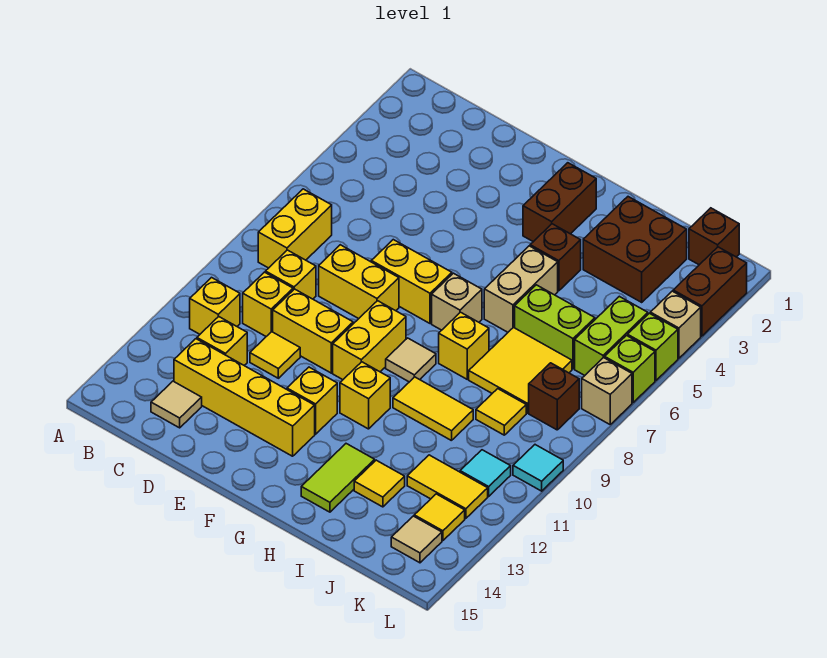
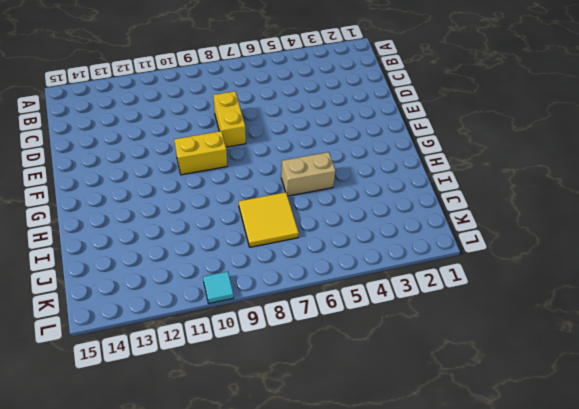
none -> yellow brick B7:B8 level 1
none -> yellow brick B11 level 1
none -> yellow brick C9 level 1
none -> yellow brick C10 level 1

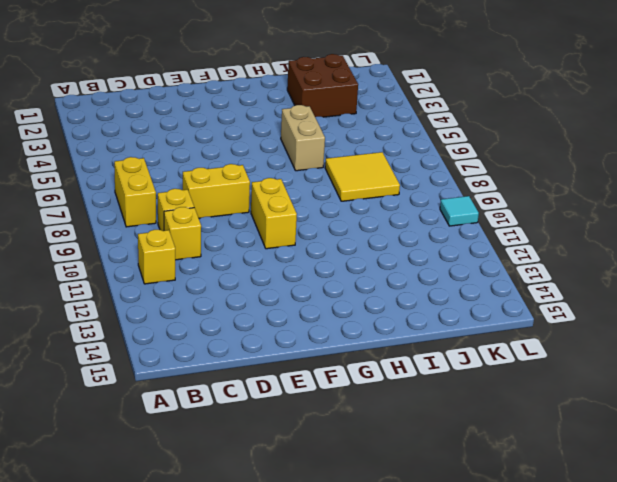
none -> yellow brick C12 level 1
none -> yellow brick C13:F13 level 1
none -> tan tile C14 level 1
none -> yellow brick D10:E10 level 1

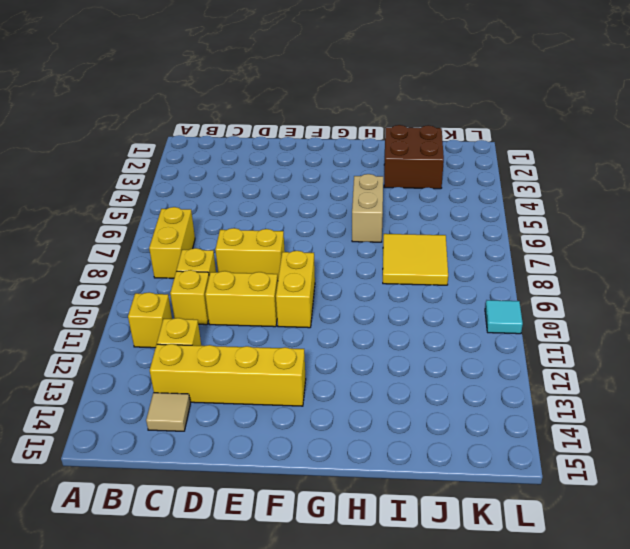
none -> yellow tile D11 level 1
none -> yellow brick E7:F7 level 1
none -> yellow brick F12 level 1
none -> brown brick G2:G3 level 1

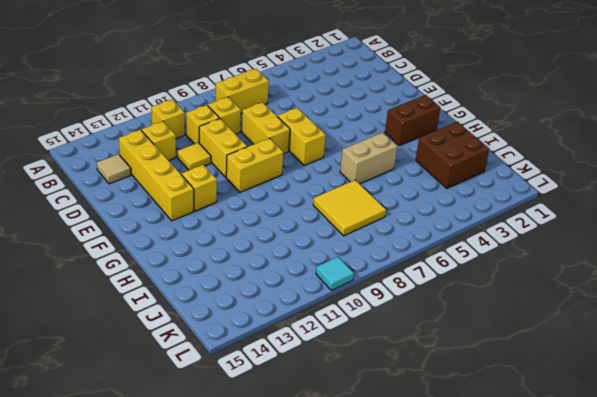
none -> tan brick G7 level 1
none -> tan tile G9 level 1
none -> yellow brick G11 level 1
none -> brown brick H4 level 1

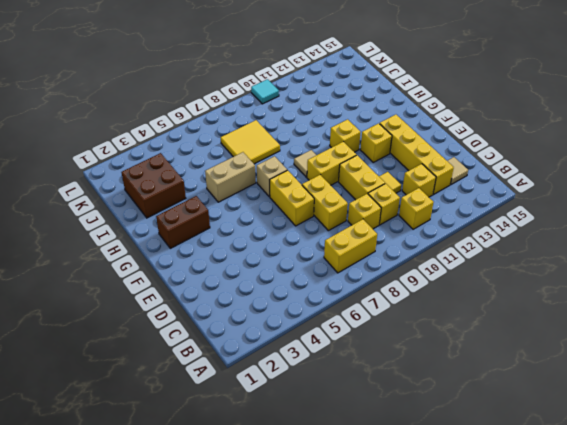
none -> brown brick H4 level 1
none -> yellow brick H8 level 1
none -> yellow tile H10:I10 level 1
none -> lime tile H13:H14 level 1

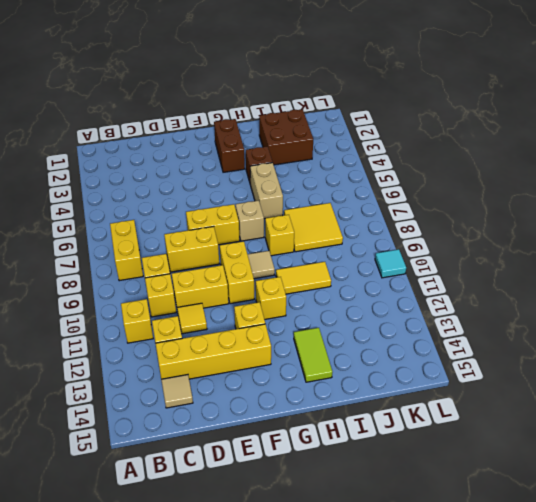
none -> lime brick I6:J6 level 1
none -> yellow tile I13 level 1
none -> yellow tile J9 level 1
none -> yellow tile J12:K12 level 1

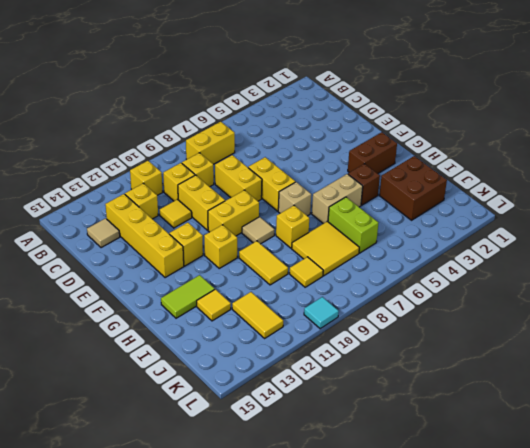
none -> brown brick K1 level 1
none -> lime brick K5:K6 level 1
none -> brown brick K8 level 1
none -> cyan tile K11 level 1

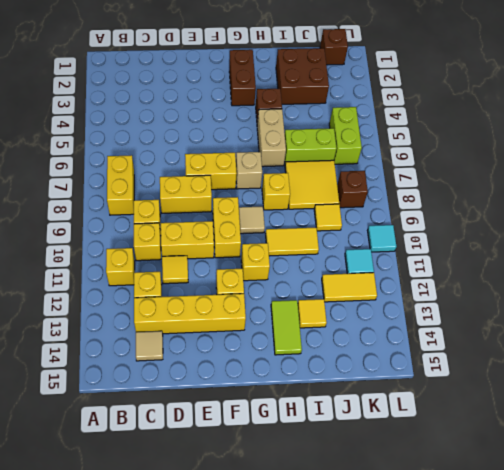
none -> yellow tile K13 level 1
none -> tan tile K14 level 1
none -> brown brick L2:L3 level 1
none -> tan brick L4 level 1

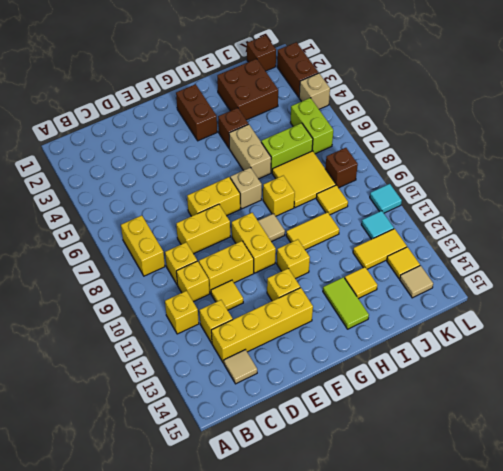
none -> lime brick L5 level 1
none -> lime brick L6 level 1
none -> tan brick L7 level 1

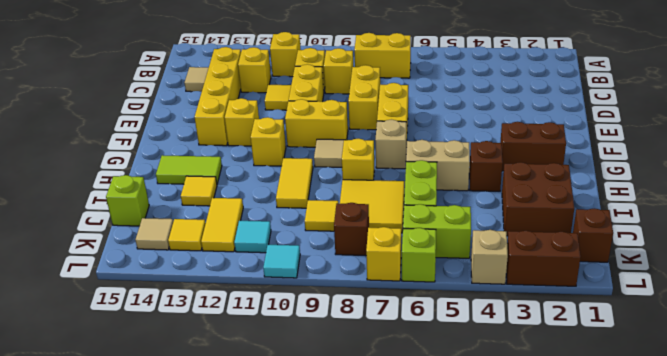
lime brick J15 level 1 -> lime brick L5 level 1
yellow brick L7 level 1 -> tan brick L7 level 1

